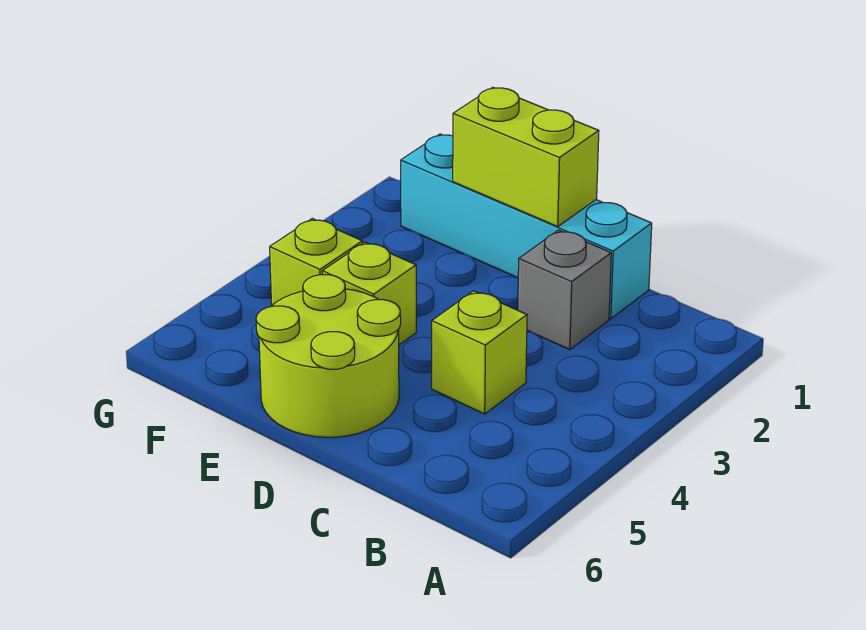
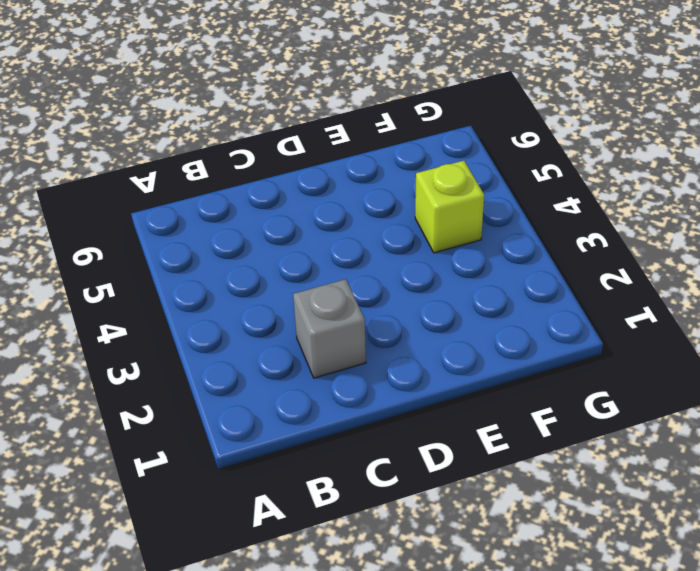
none -> cyan brick C1:F1 level 1
none -> lime brick C4 level 1

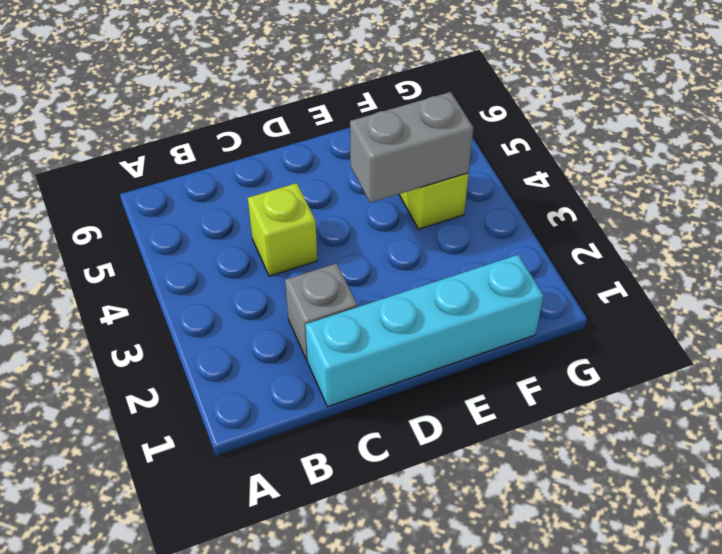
grey brick E4:F4 level 2 -> none
none -> lime round brick D5:E6 level 1
none -> lime brick E4 level 1

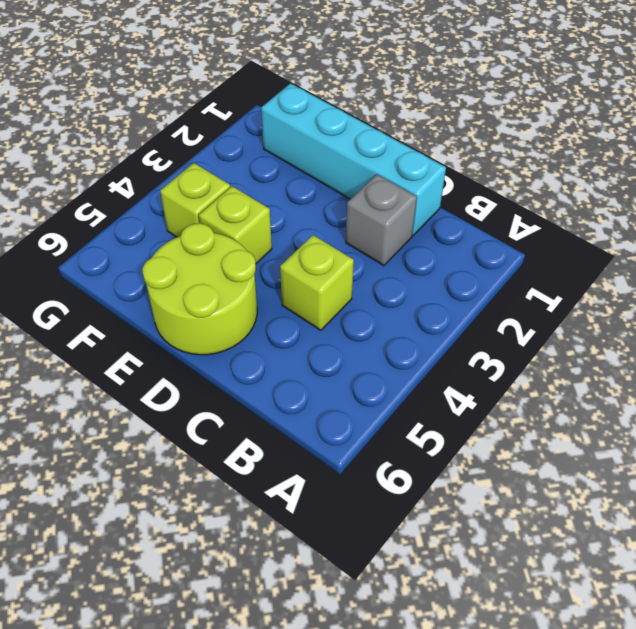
none -> lime brick D1:E1 level 2

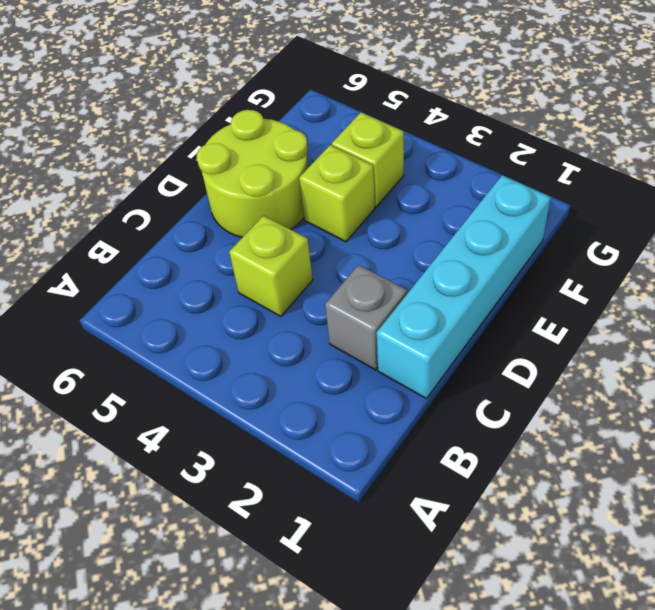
none -> lime brick D1:E1 level 2

